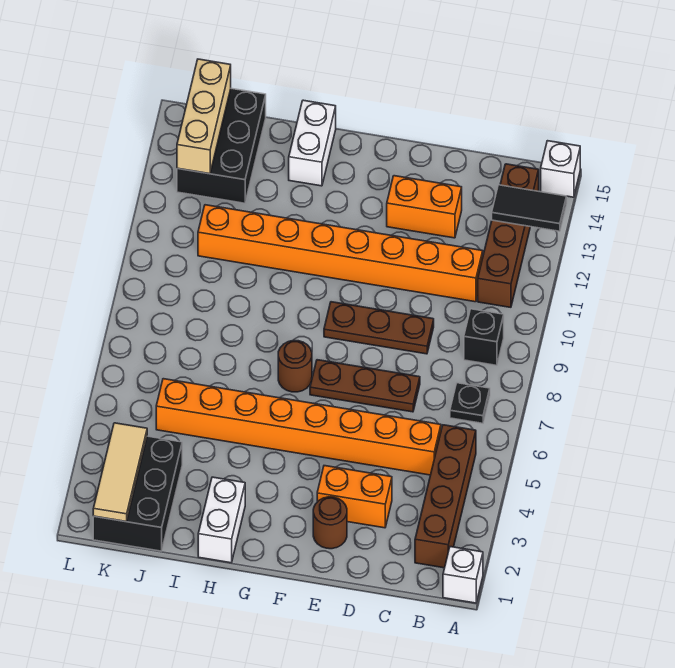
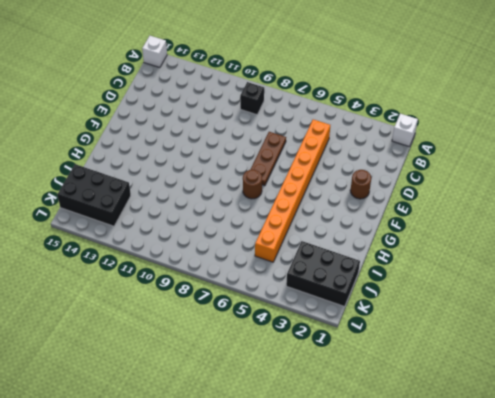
none -> brown brick B2:B5 level 1
none -> black plate B7 level 1
none -> brown brick B11:B14 level 1

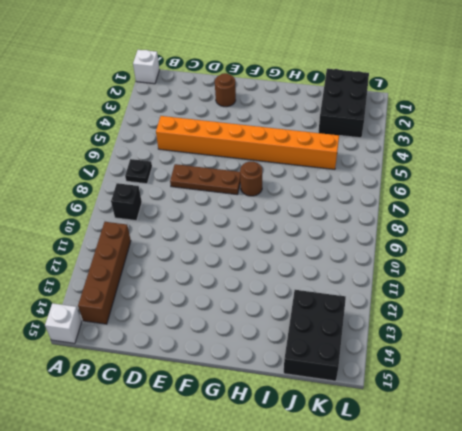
none -> brown brick B2:B5 level 1
none -> orange brick C11:J11 level 1
none -> orange brick D3:E3 level 1

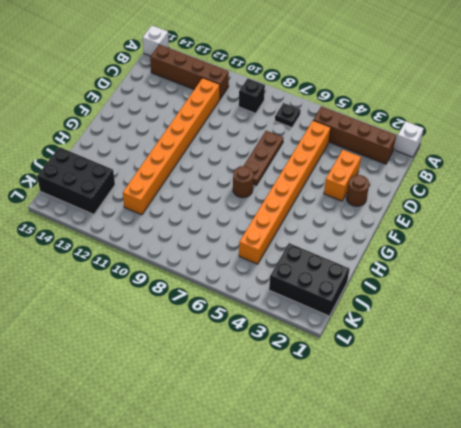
none -> brown plate D9:F9 level 1
none -> orange brick D13:E13 level 1
none -> white brick H1:H2 level 1

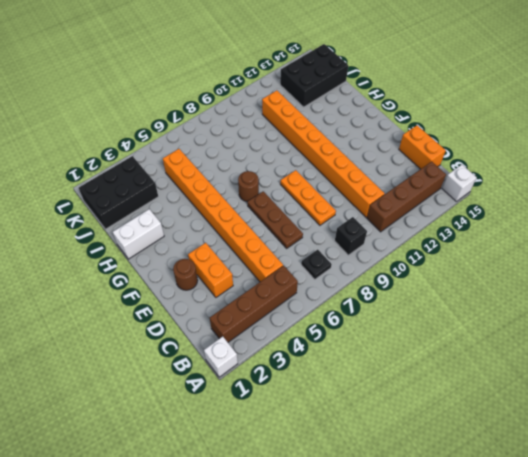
orange brick C15:D15 level 1 -> orange brick D13:E13 level 1
orange plate D9:F9 level 1 -> brown plate D9:F9 level 1
none -> white brick H14:H15 level 1
none -> black tile A13:B13 level 2
none -> tan tile K1:K3 level 2

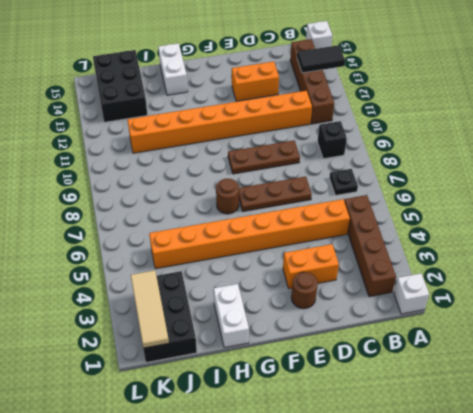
none -> tan brick K13:K15 level 2

